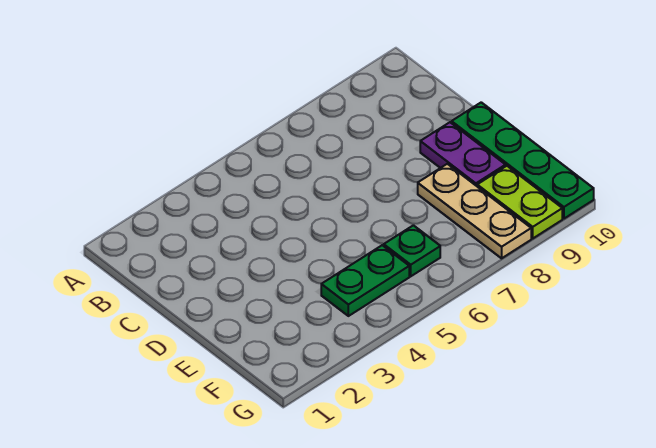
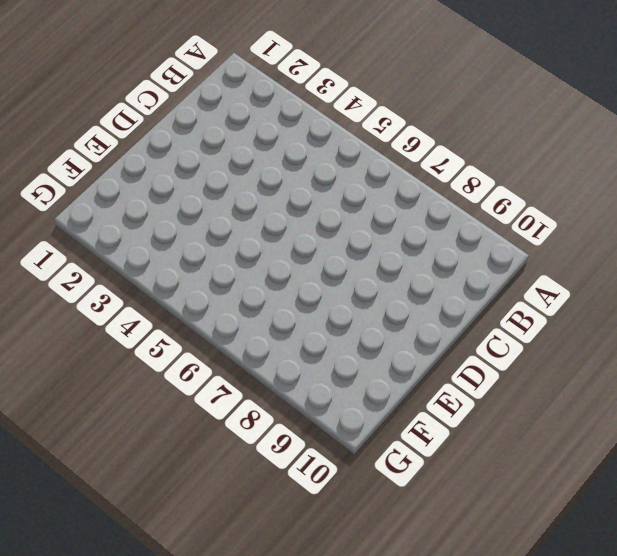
none -> purple plate D9:E9 level 1
none -> green plate D10:G10 level 1

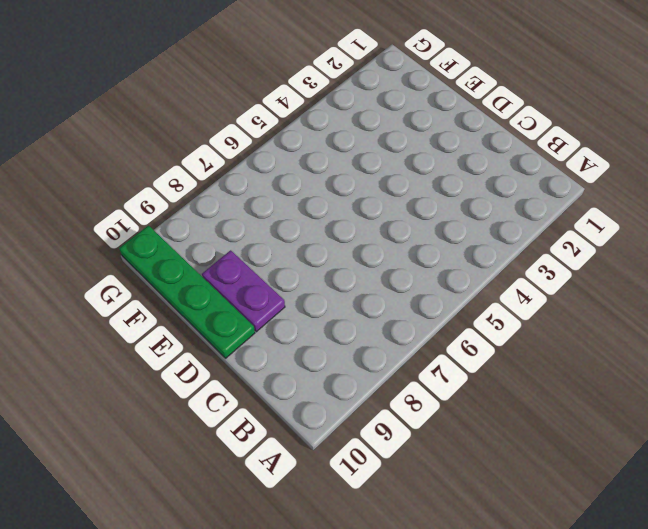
none -> tan plate E8:G8 level 1
none -> green plate F4:F5 level 1

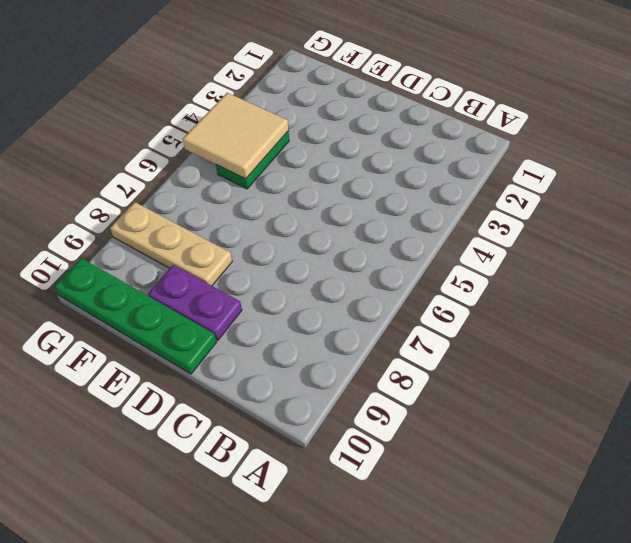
tan tile F4:G5 level 2 -> none
none -> green plate F6 level 1
none -> lime plate F9:G9 level 1

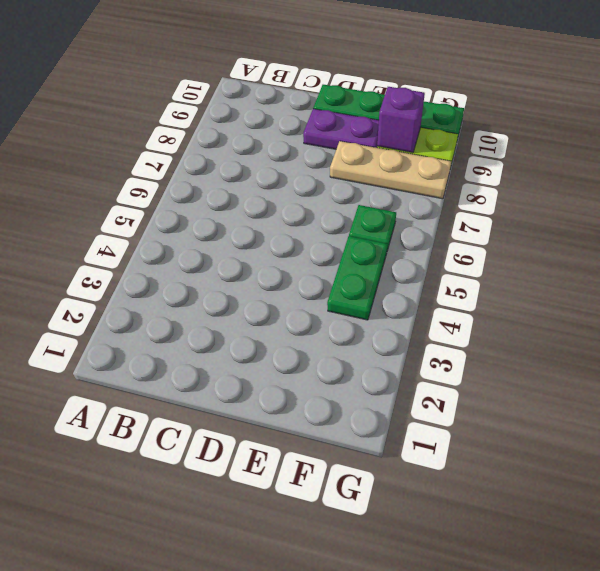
purple brick F9 level 2 -> none

